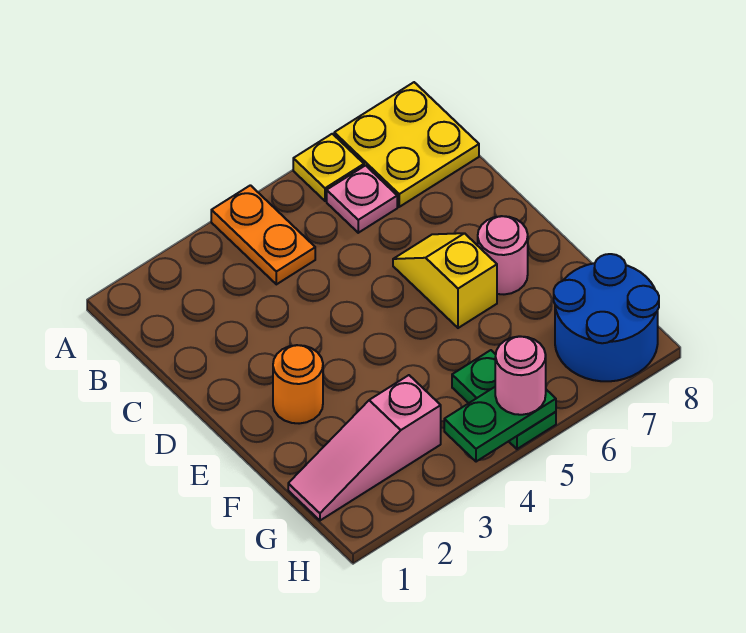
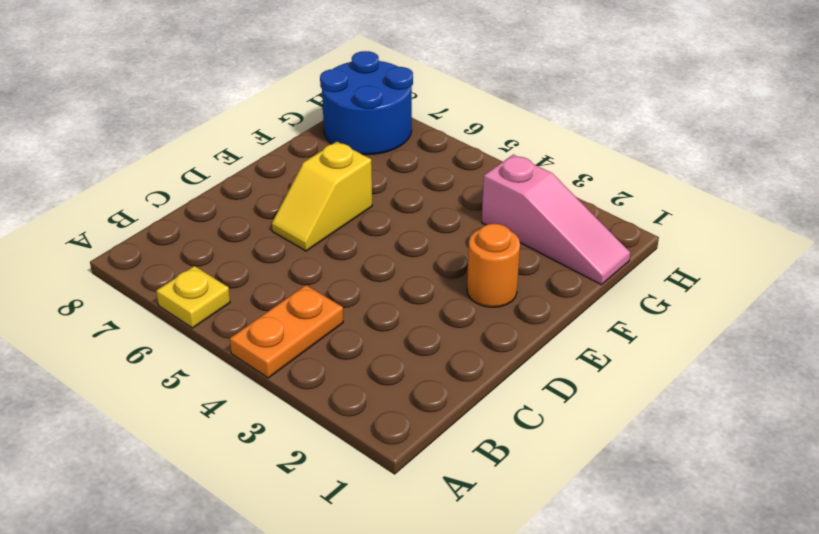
none -> yellow plate A7:B8 level 1
none -> pink plate B6 level 1
none -> pink round brick E7 level 1

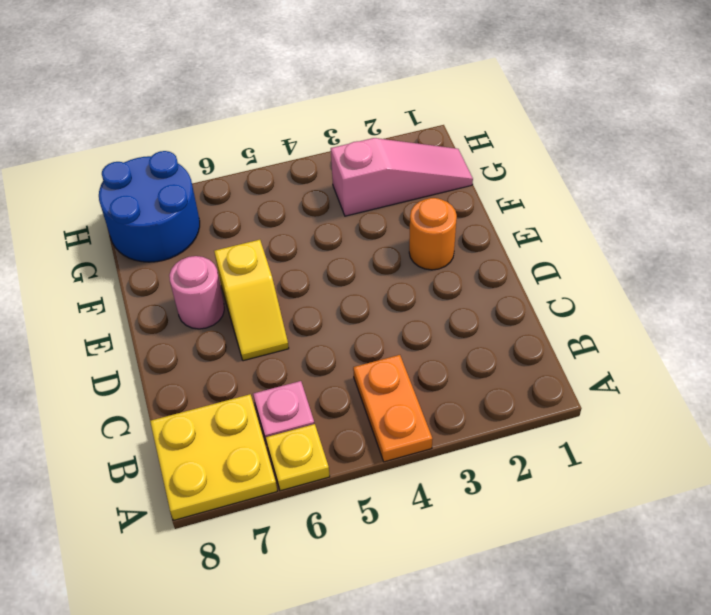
none -> green plate G5:H5 level 1
none -> green plate H4:H5 level 2
none -> pink round brick H5 level 3

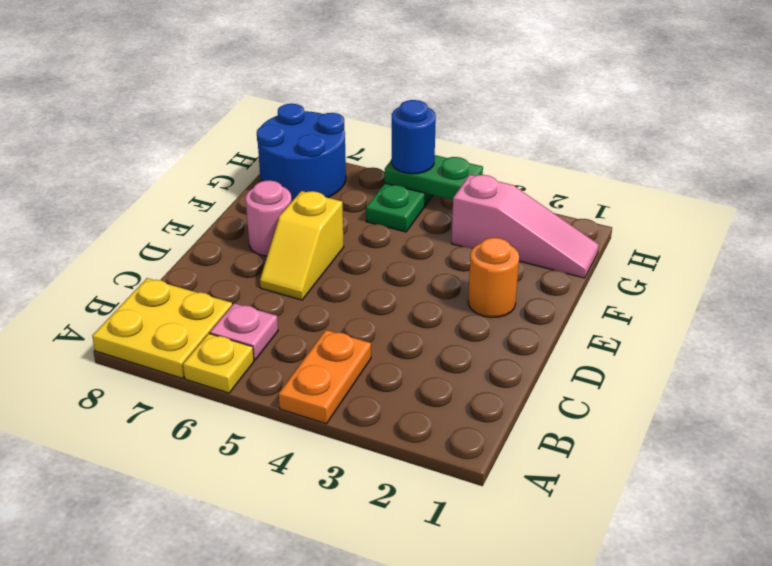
blue round brick H5 level 3 -> pink round brick H5 level 3

